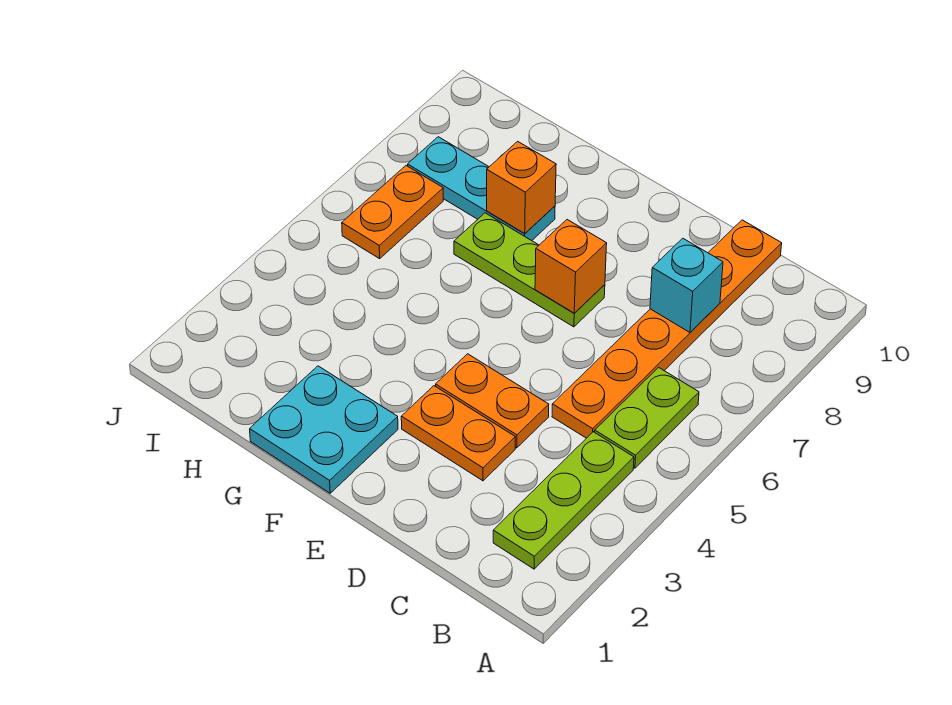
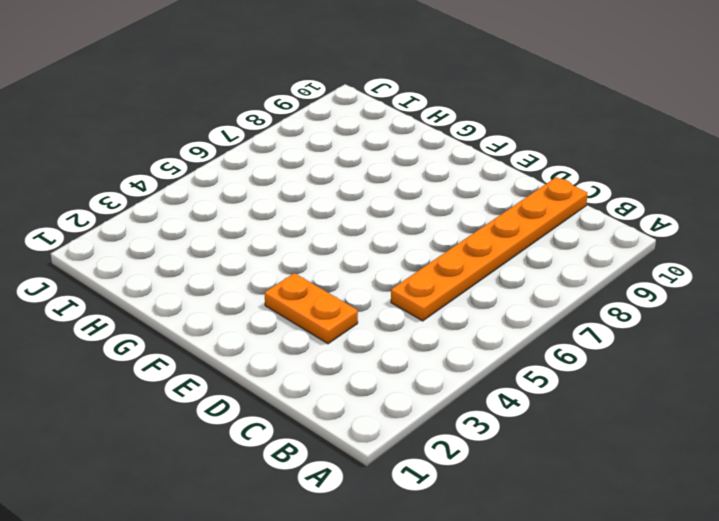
none -> lime plate B2:B4 level 1
none -> lime plate B5:B6 level 1
none -> orange plate D4:E4 level 1

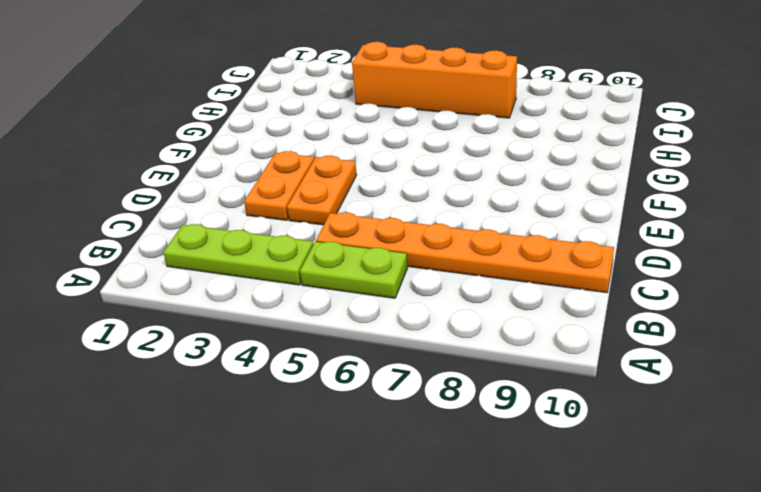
orange brick I4:I7 level 1 -> orange plate I6:I7 level 1
none -> lime plate E7:G7 level 1
none -> cyan plate F1:G2 level 1
none -> cyan plate G8:I8 level 1

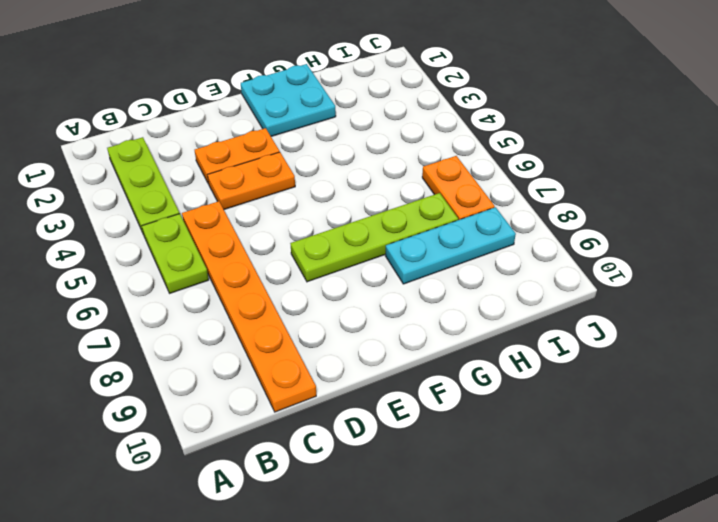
lime plate E7:H7 level 1 -> lime plate E7:G7 level 1
none -> cyan brick C8 level 2
none -> orange brick E7 level 2
none -> orange brick G8 level 2

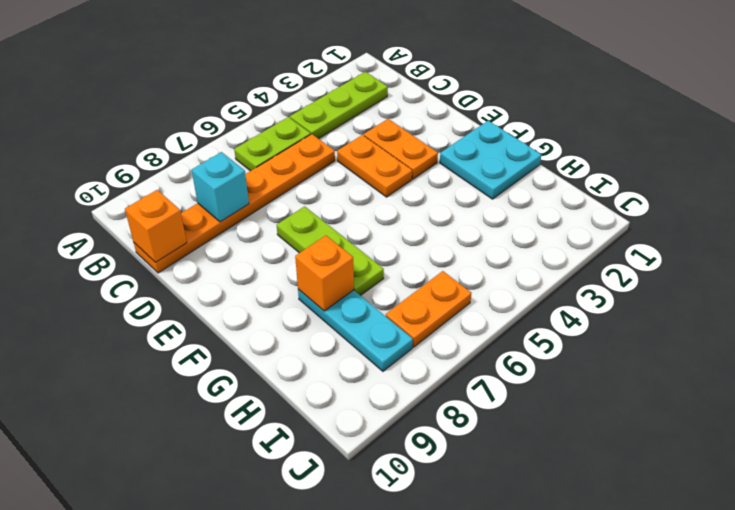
orange brick C10 level 2 -> orange brick E7 level 2

